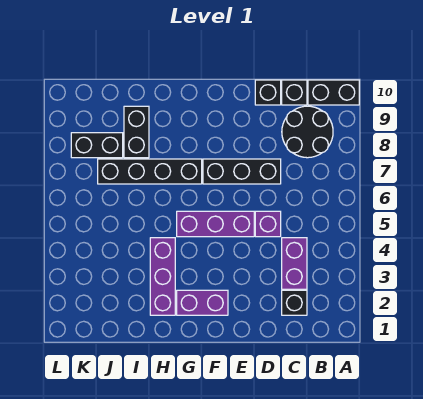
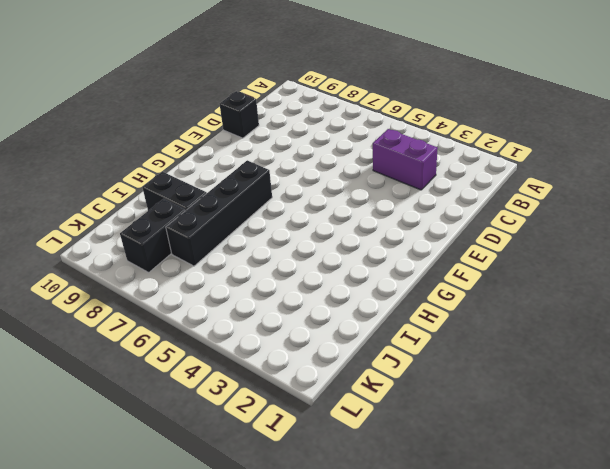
none -> black brick A10:B10 level 1
none -> black round brick B8:C9 level 1
none -> black brick C2 level 1

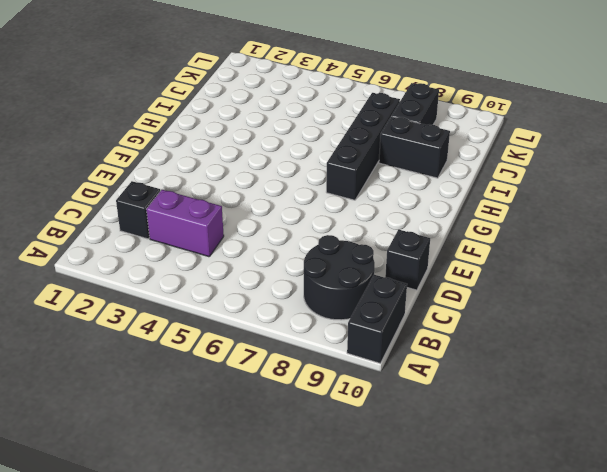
none -> black brick C10 level 1
none -> purple brick D5 level 1
none -> black brick D7:F7 level 1

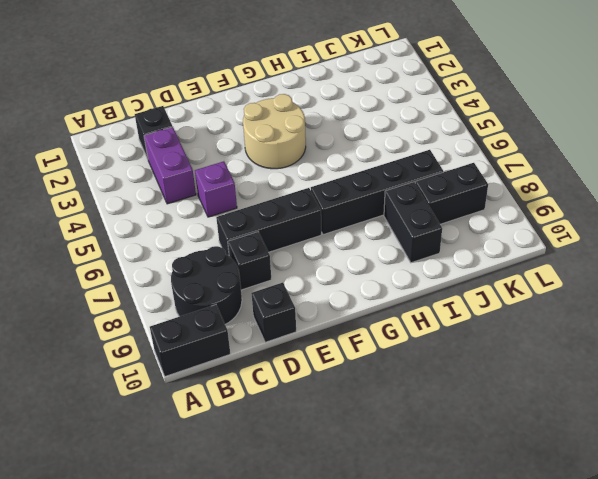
black brick D8 level 1 -> black brick C10 level 1
tan round brick F3:G4 level 1 -> none
none -> purple brick E5:G5 level 1
none -> purple brick F2:G2 level 1
none -> purple brick H2:H4 level 1

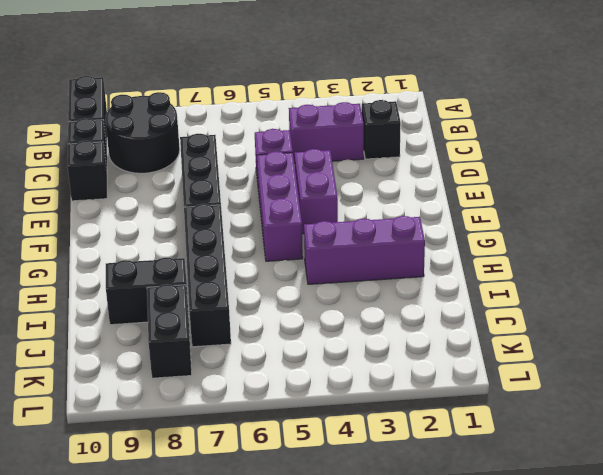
purple brick E4:F4 level 1 -> purple brick F2:G2 level 1

